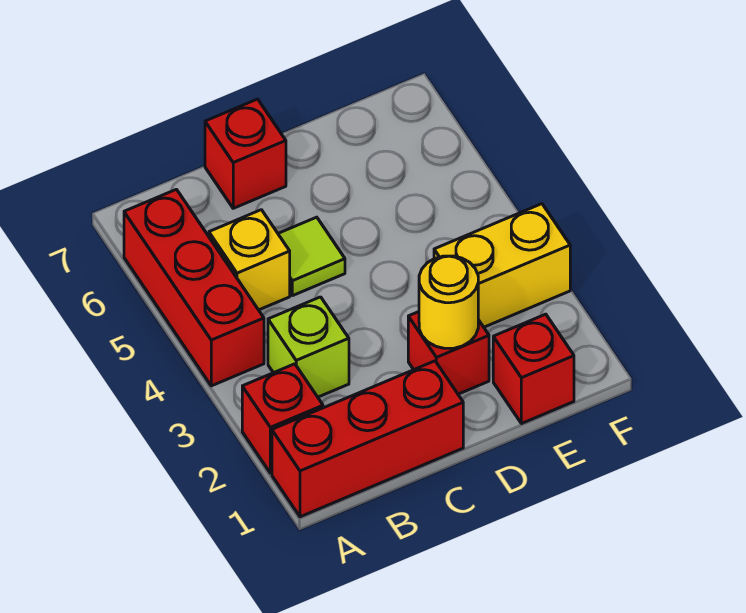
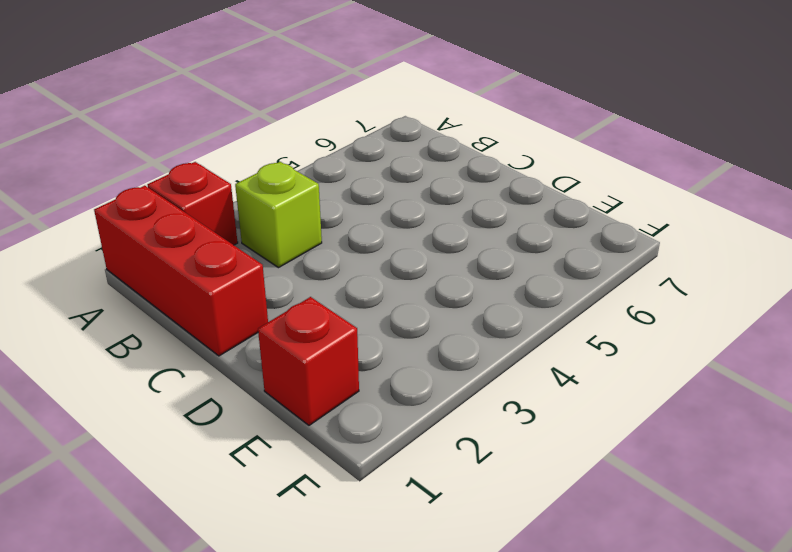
none -> red brick A4:A6 level 1
none -> yellow brick B5 level 1

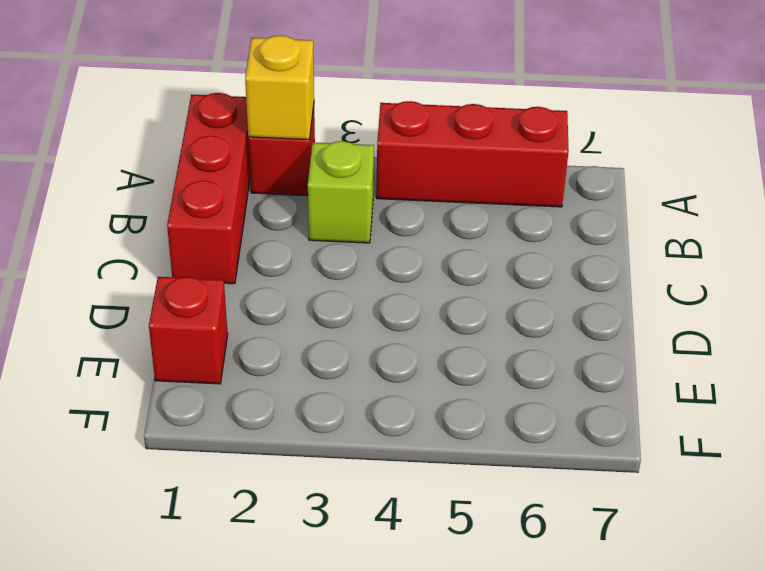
yellow brick A2 level 2 -> yellow brick B5 level 1
none -> lime tile C5 level 1
none -> red brick C7 level 1

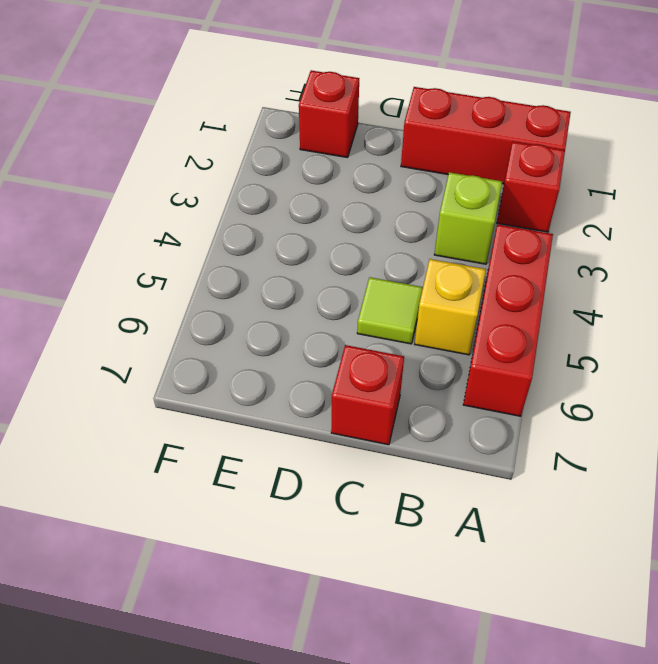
none -> red brick D2 level 1
none -> yellow brick E3:F3 level 1

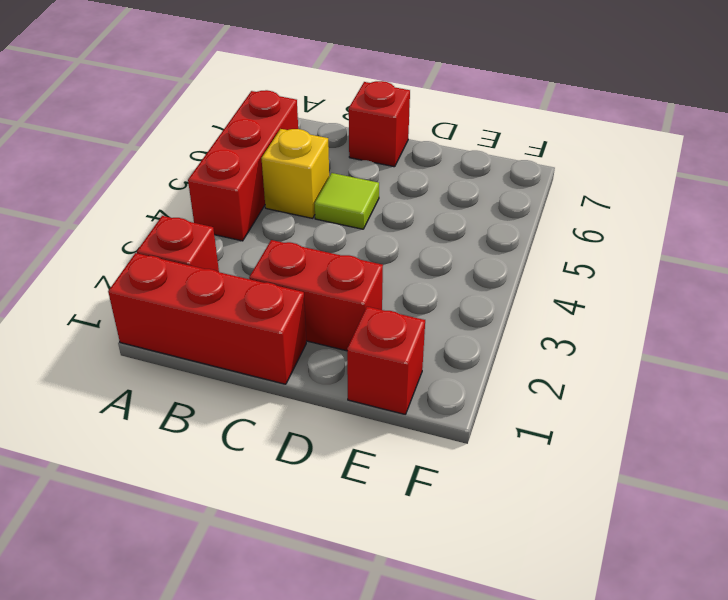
red brick C2:D2 level 1 -> red brick D2 level 1
none -> lime brick B3 level 1
none -> yellow brick E3:F3 level 1

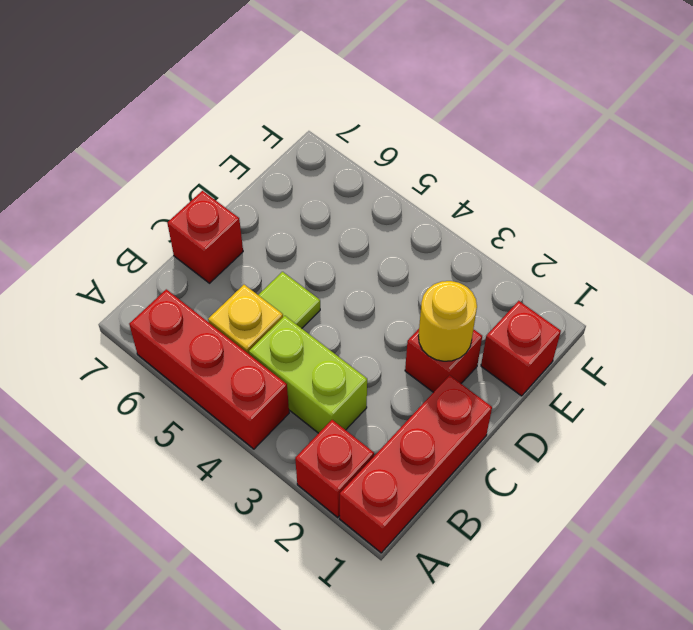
lime brick B3:B4 level 1 -> lime brick B3 level 1
none -> yellow brick E3:F3 level 1

